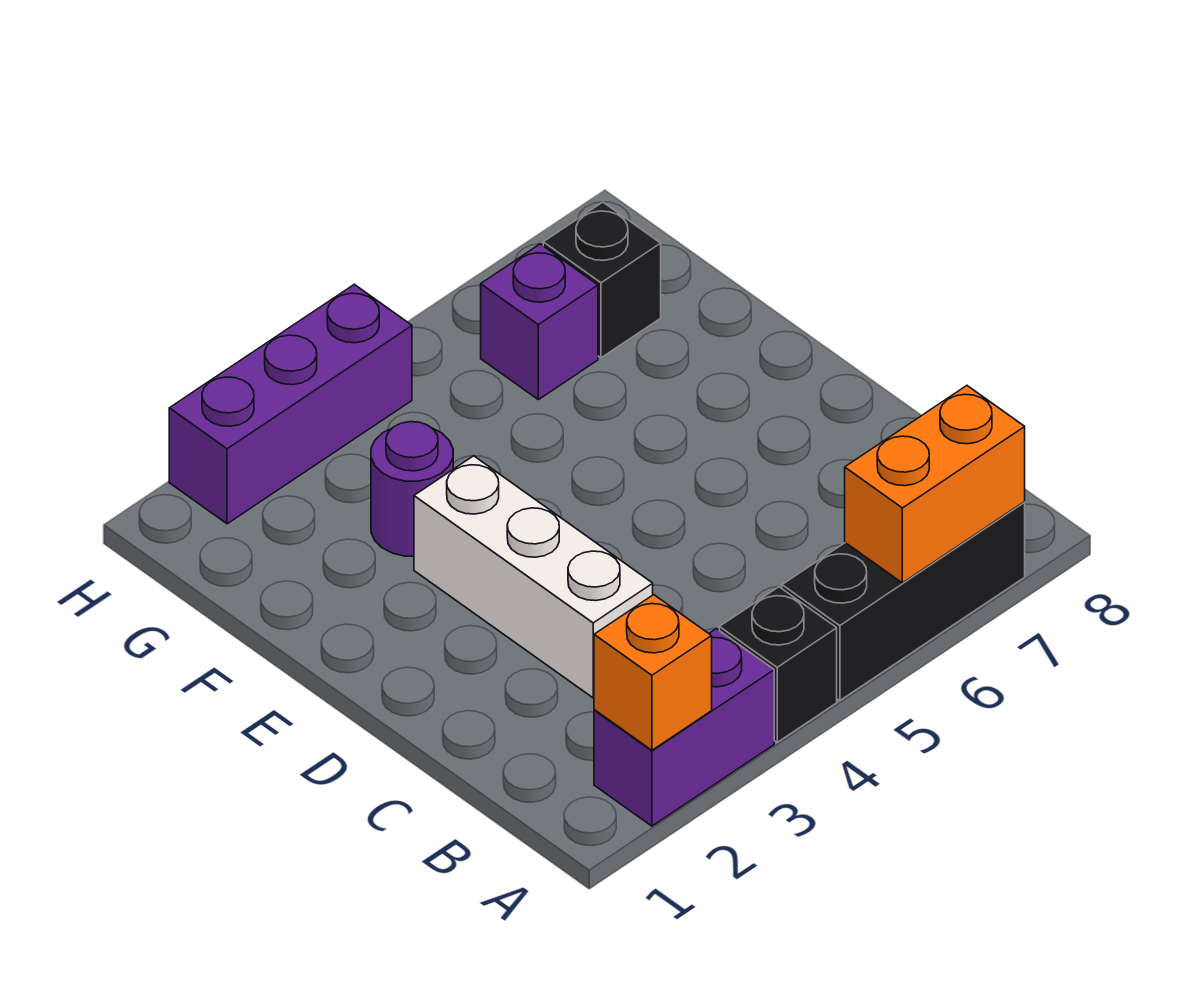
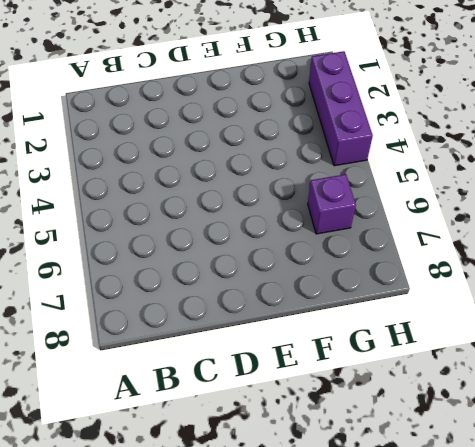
none -> purple brick A2:A3 level 1
none -> black brick A4 level 1

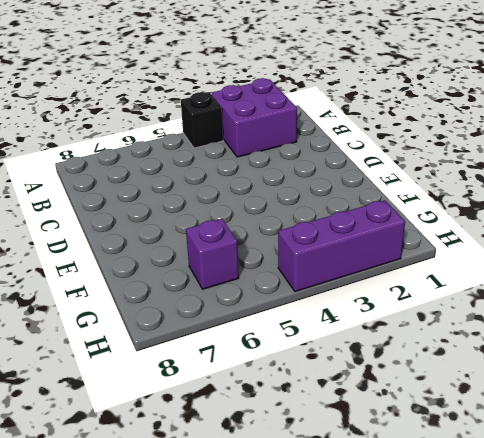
purple brick A2:B3 level 1 -> purple brick A2:A3 level 1
none -> black brick A5:A7 level 1
none -> white brick C3:E3 level 1

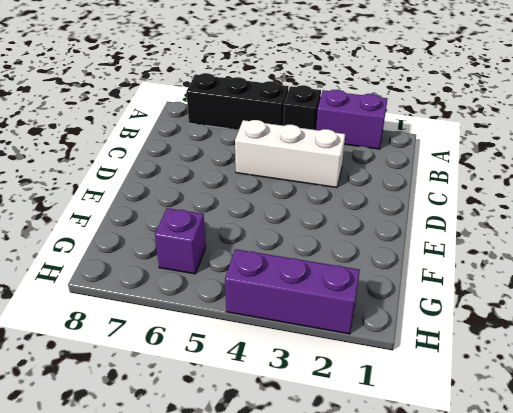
white brick C3:C5 level 1 -> white brick C3:E3 level 1
none -> purple round brick F3 level 1
none -> black brick G7 level 1

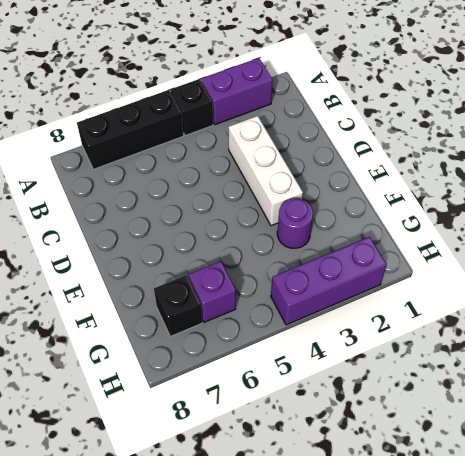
none -> orange brick A2 level 2
none -> orange brick A6:A7 level 2

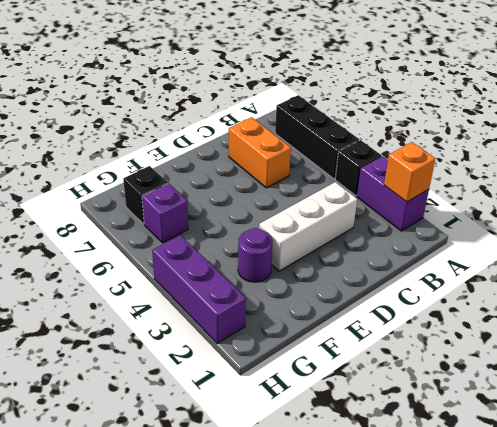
orange brick C6:C7 level 1 -> orange brick A6:A7 level 2

